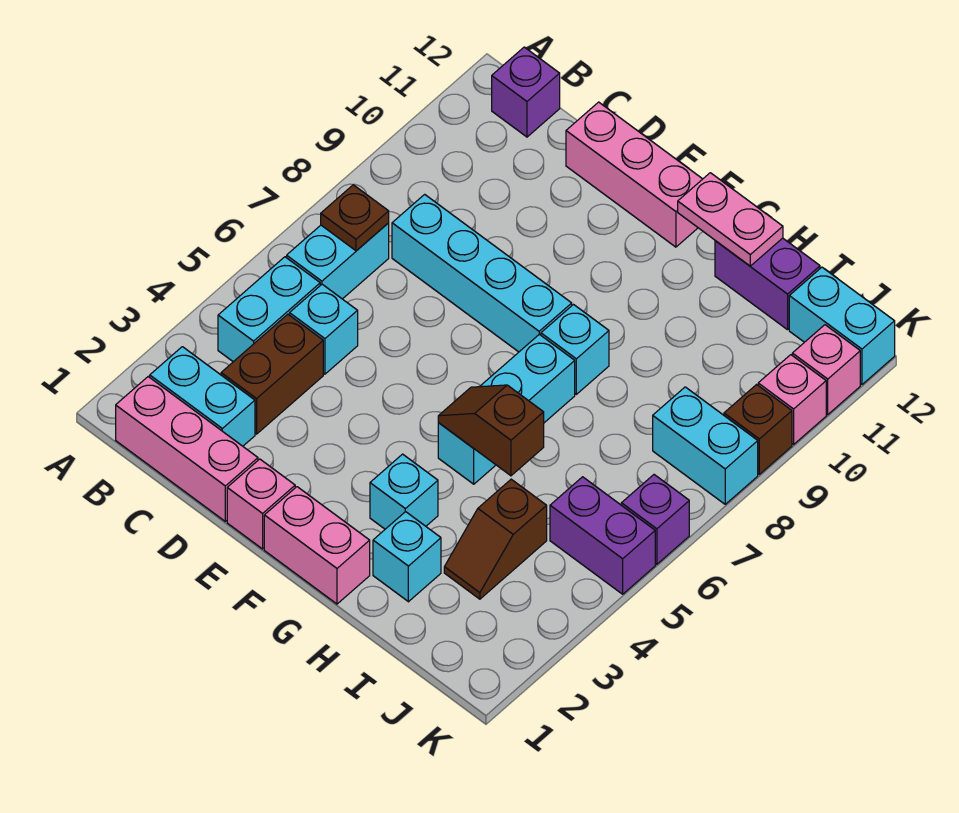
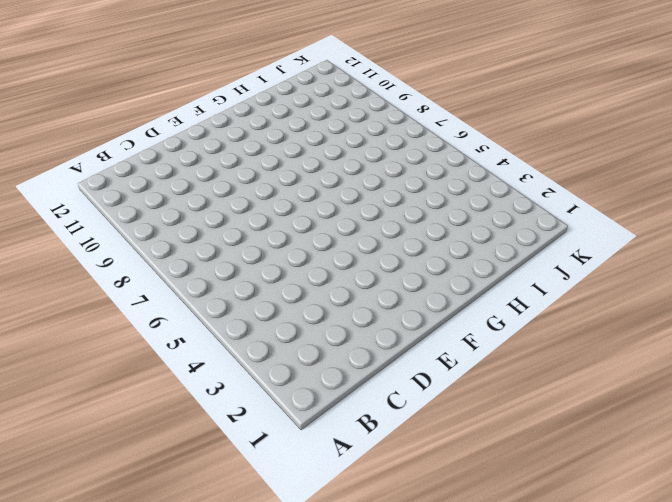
none -> pink brick B1:D1 level 1
none -> cyan brick B2:C2 level 1
none -> cyan brick B4:B5 level 1

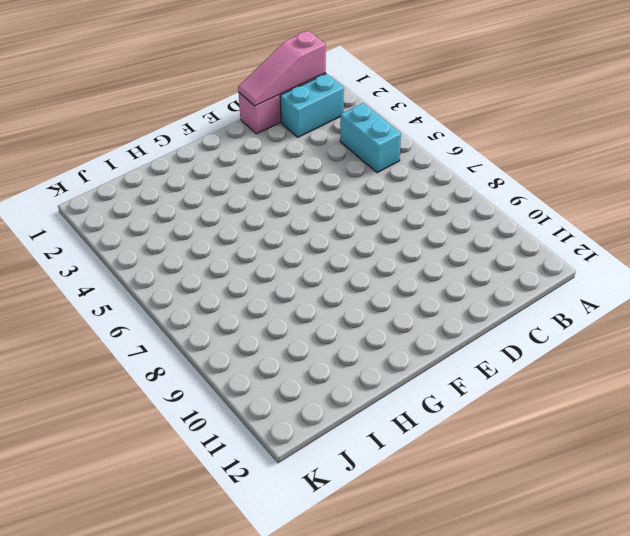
pink slope B1:D1 level 2 top B -> none
none -> cyan brick B6:B7 level 1
none -> purple brick B12 level 1
none -> brown brick C3:C4 level 1

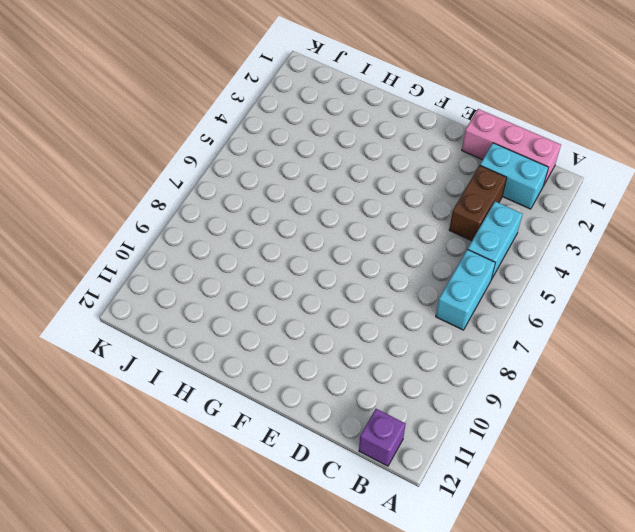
none -> cyan brick C5 level 1
none -> cyan brick C8:F8 level 1
none -> pink brick D12:F12 level 1

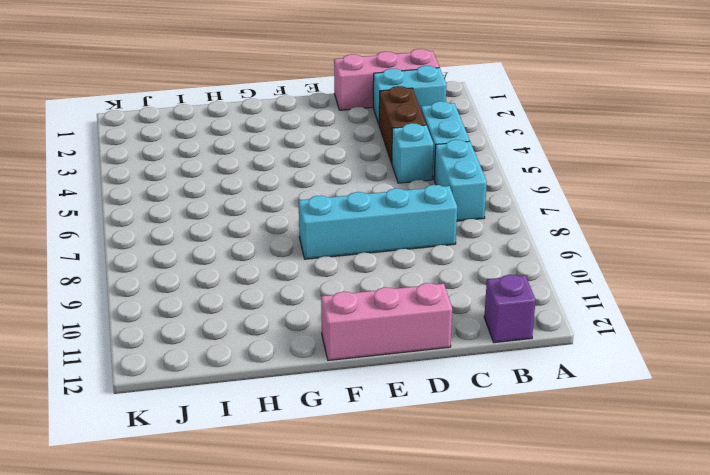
none -> pink brick E1 level 1
none -> pink brick F1:G1 level 1
none -> cyan brick G3 level 1

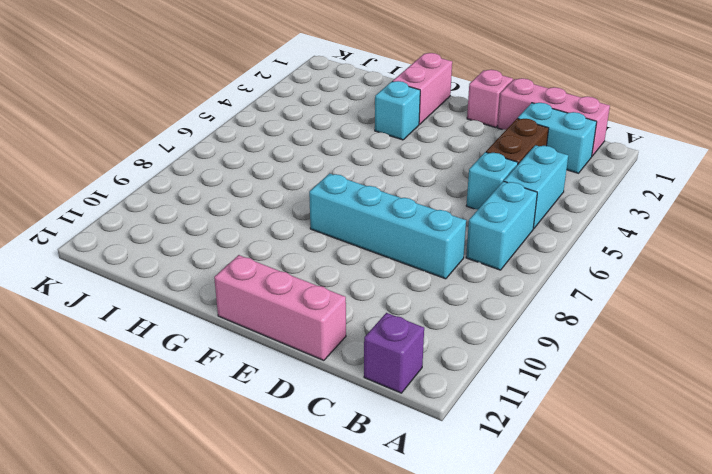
pink brick G1:G2 level 1 -> pink brick F1:G1 level 1
none -> cyan brick G5:G7 level 1
none -> cyan brick G8 level 1
none -> cyan brick H2 level 1

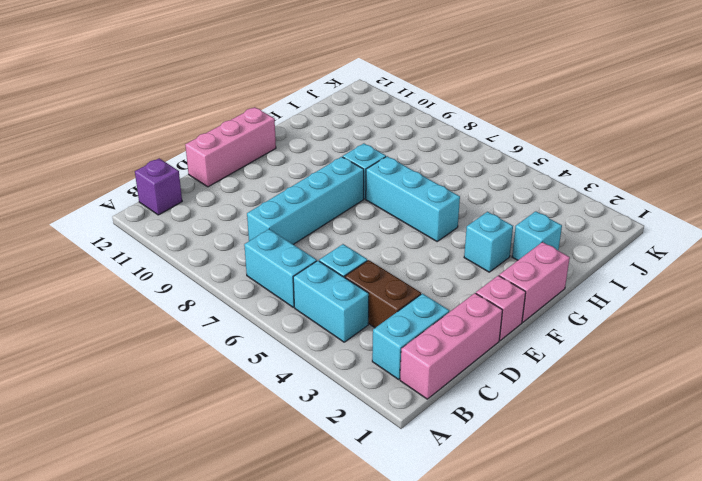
none -> purple brick H12:I12 level 1
none -> brown slope I3:I4 level 1 top 4
none -> purple brick J5:K5 level 1

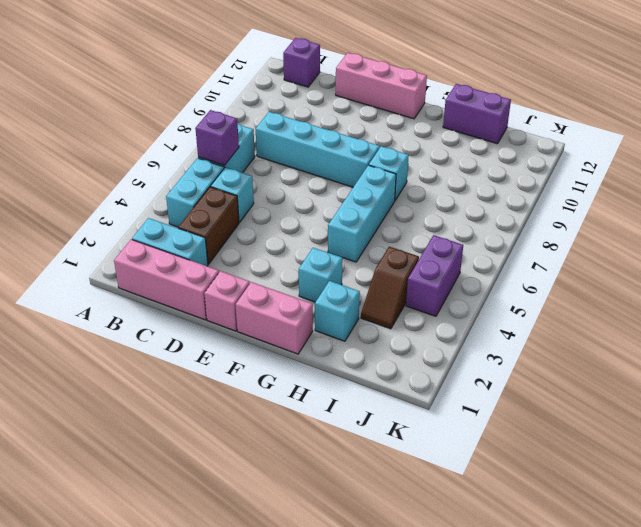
purple brick B6 level 2 -> purple brick K6 level 1
purple brick J4:J5 level 1 -> purple brick J5:K5 level 1
none -> cyan brick J8:K8 level 1
none -> cyan brick J12:K12 level 1
none -> brown brick K9 level 1

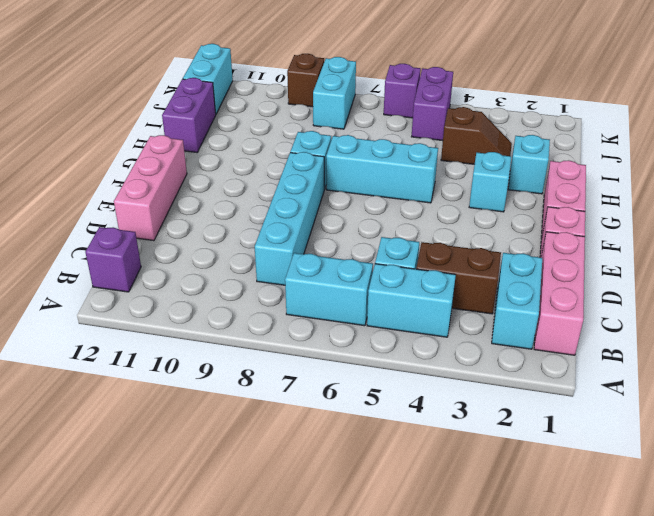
none -> pink brick K10 level 1
none -> pink brick K11 level 1
none -> brown plate B7 level 2

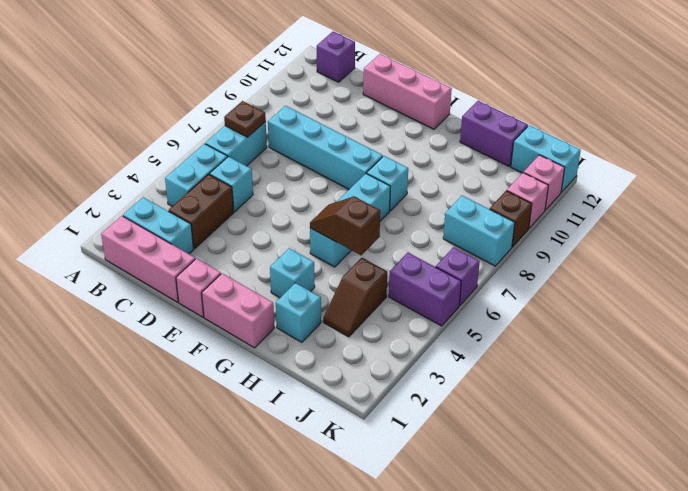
none -> pink plate G12:H12 level 2

